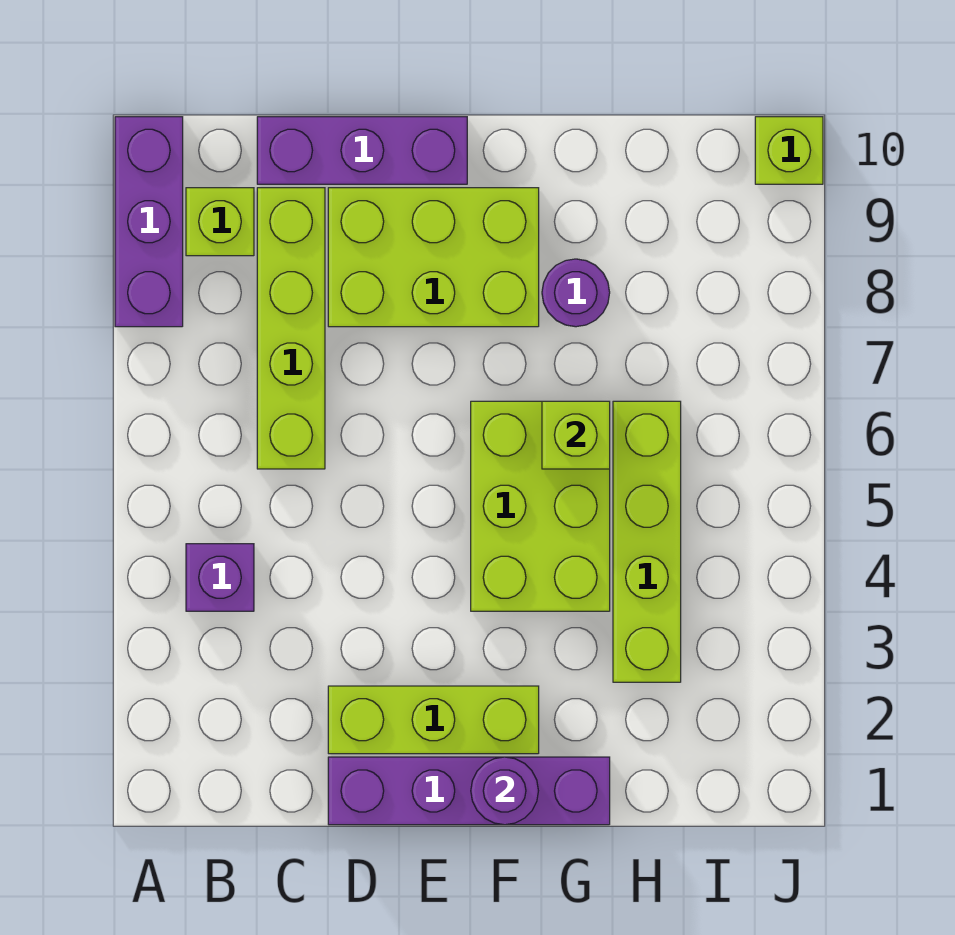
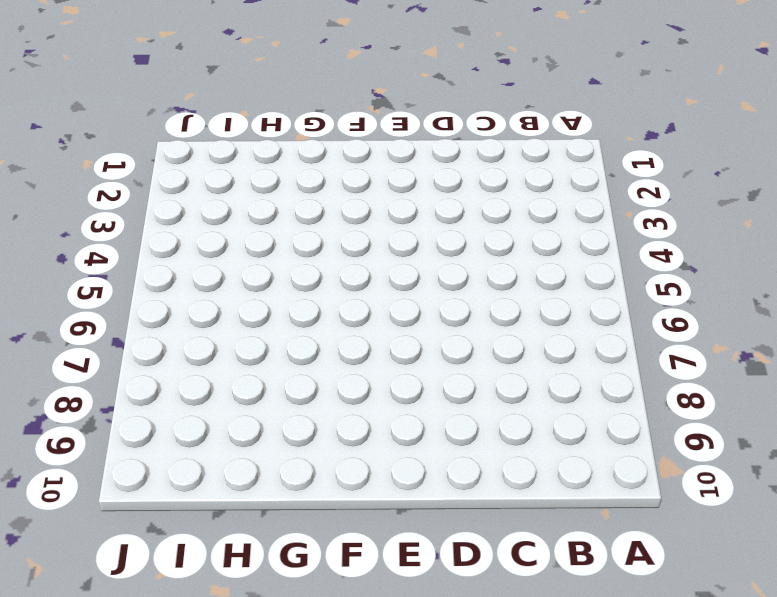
none -> purple brick A8:A10 level 1
none -> purple brick B4 level 1
none -> lime brick B9 level 1

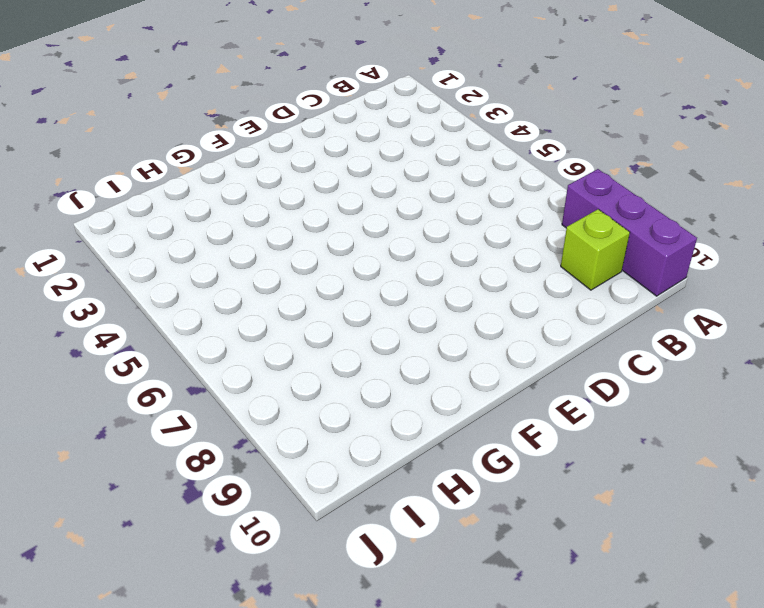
none -> purple brick B4 level 1
none -> lime brick C6:C9 level 1
none -> purple brick C10:E10 level 1

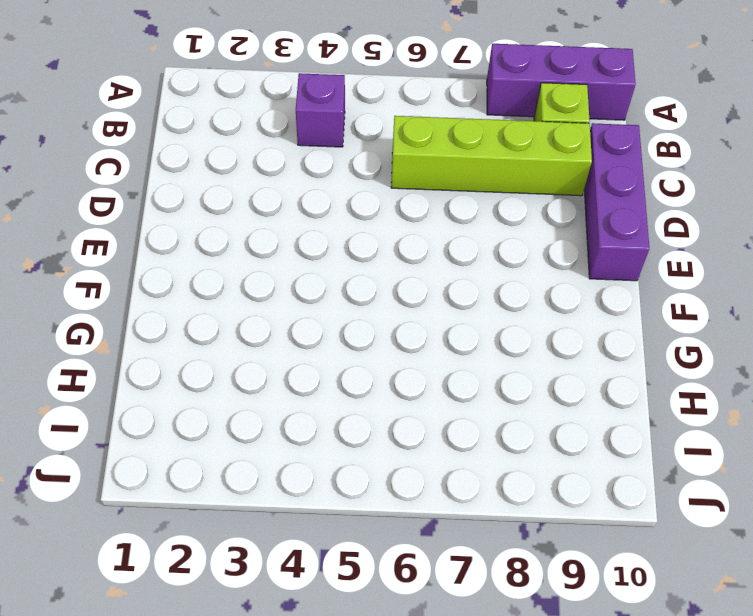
none -> purple brick D1:G1 level 1
none -> lime brick D2:F2 level 1
none -> lime brick D8:F9 level 1

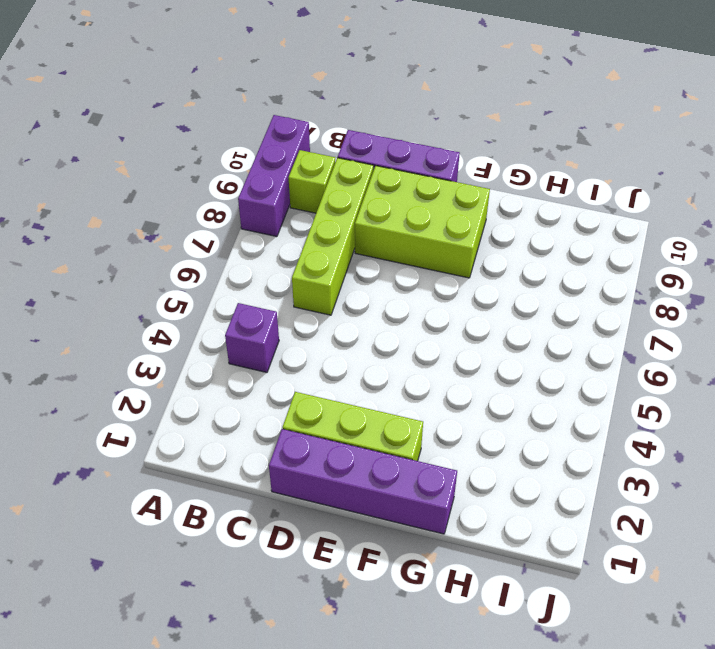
none -> lime brick F4:G6 level 1
none -> purple round brick G8 level 1
none -> lime brick H3:H6 level 1

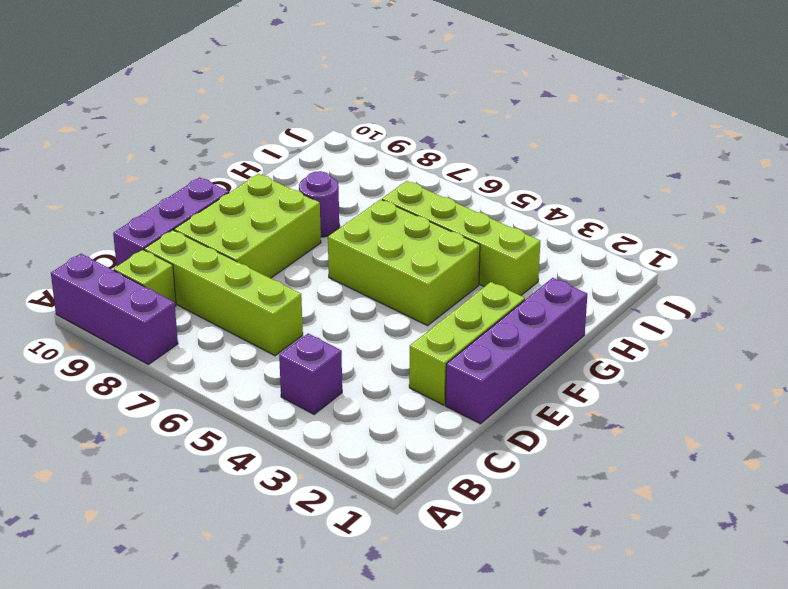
none -> lime brick J10 level 1
none -> purple round brick F1 level 2
none -> lime brick G6 level 2

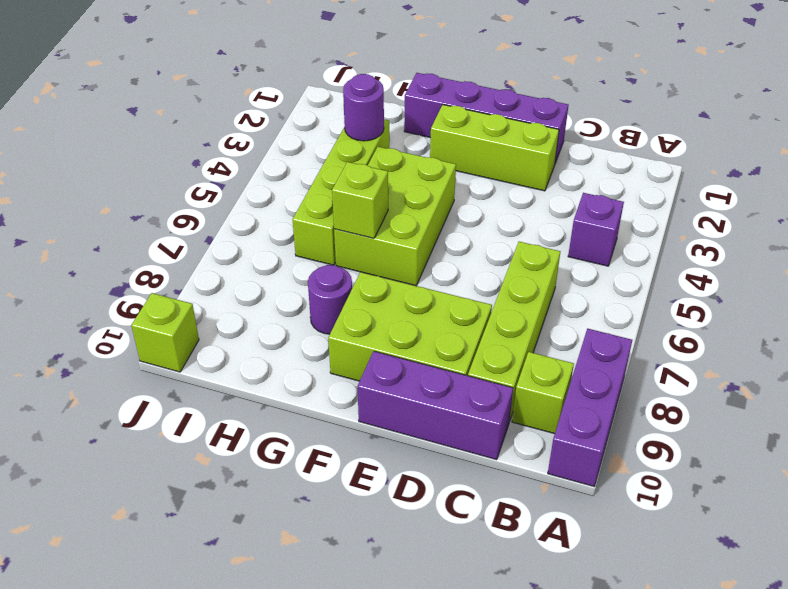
purple round brick H3 level 2 -> purple round brick F1 level 2

